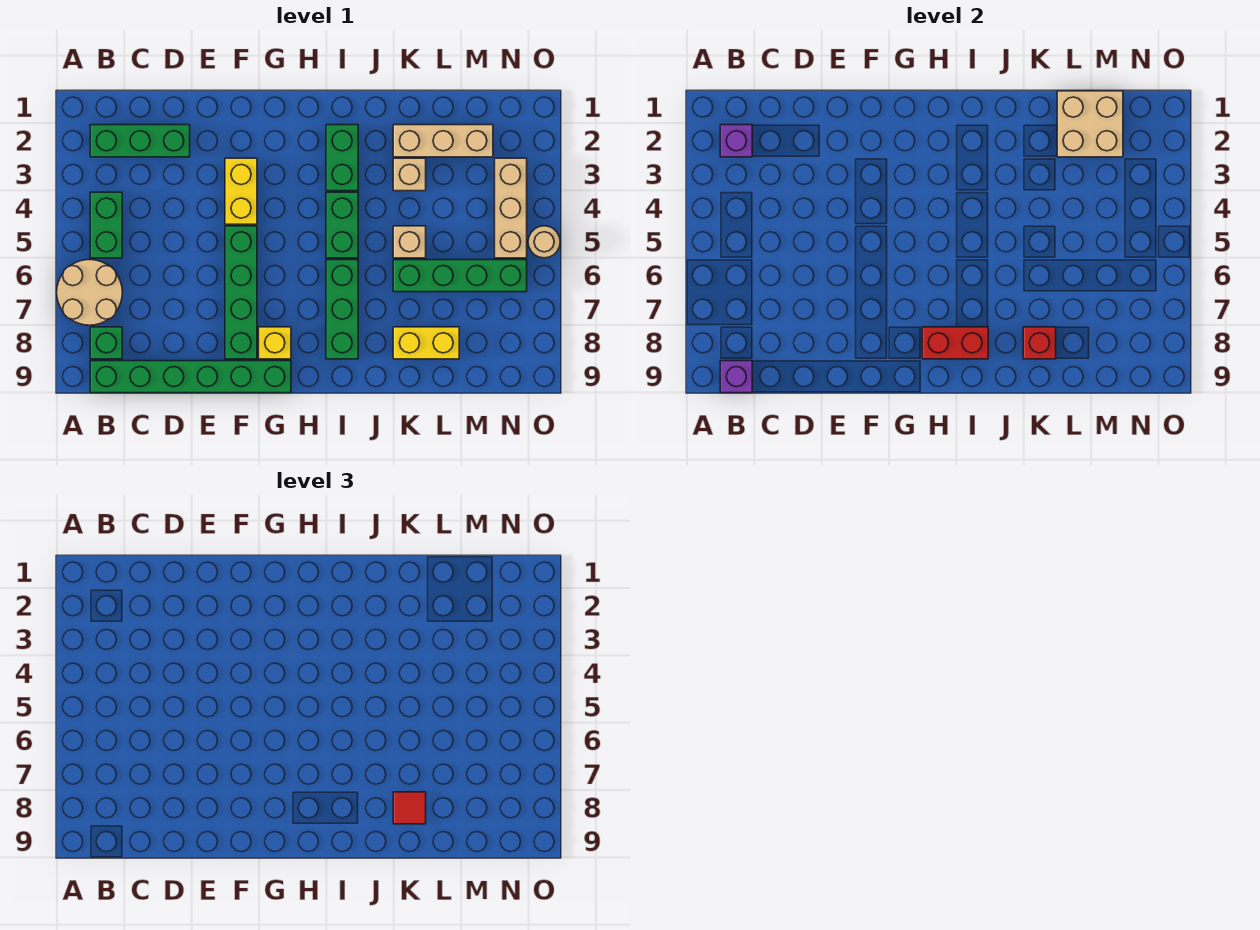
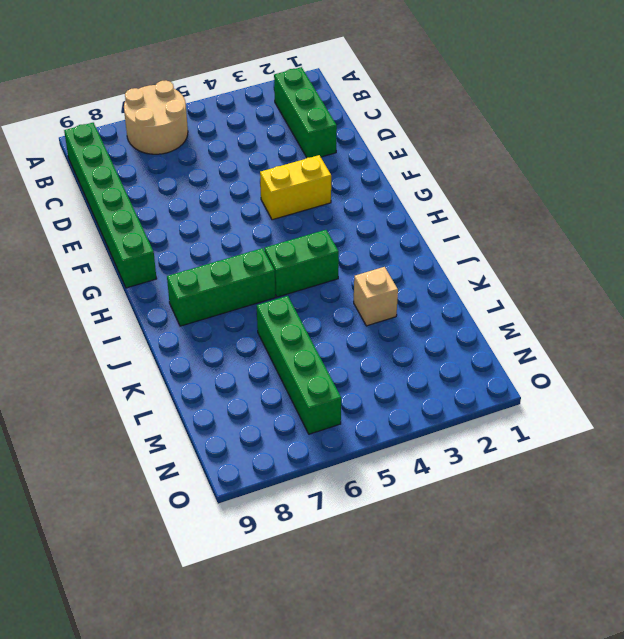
none -> green brick B4:B5 level 1
none -> green brick B8 level 1
none -> green brick F5:F8 level 1

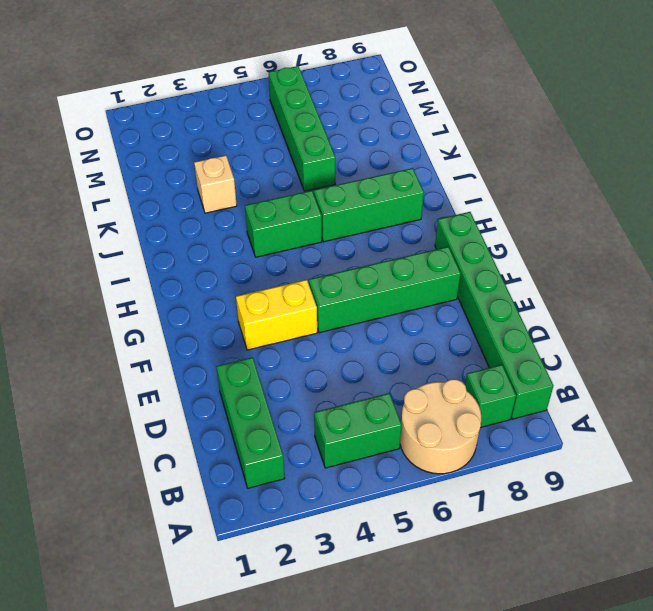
none -> yellow brick G8 level 1
none -> green brick I2:I3 level 1
none -> tan brick K2:M2 level 1

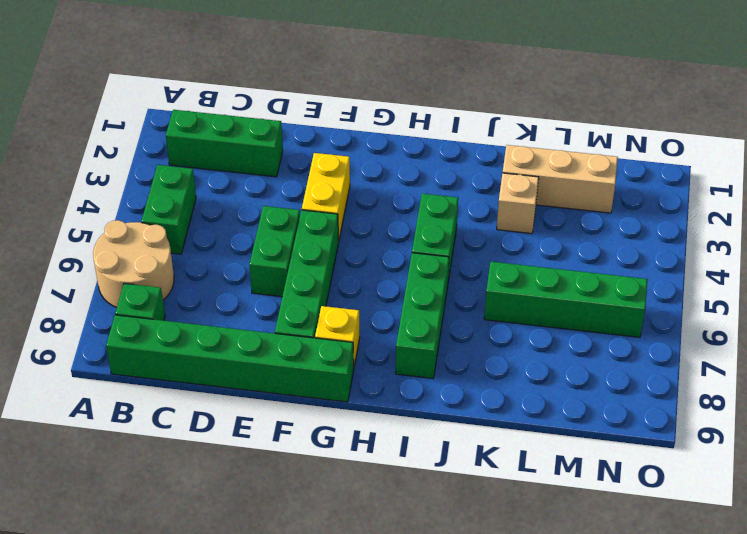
green brick E5:E6 level 1 -> green brick I2:I3 level 1
none -> tan brick K5 level 1
none -> yellow brick K8:L8 level 1
none -> tan brick N3:N5 level 1

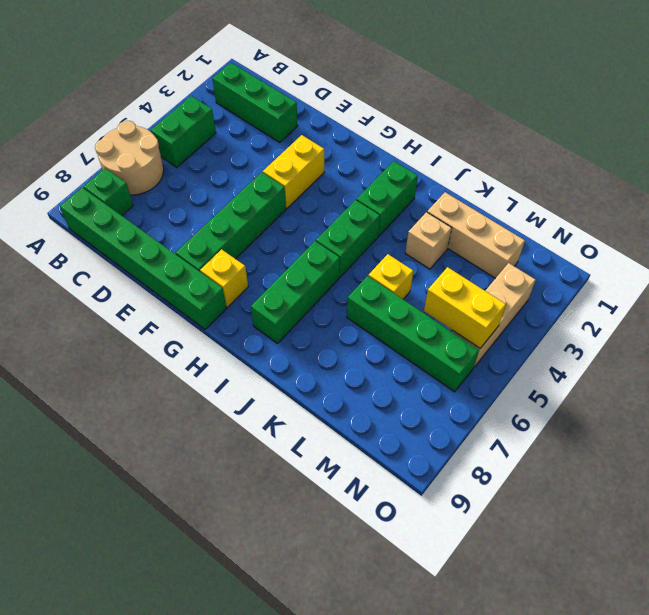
yellow brick K5 level 1 -> tan brick K5 level 1
yellow brick M5:N5 level 2 -> yellow brick K8:L8 level 1
none -> tan round brick O5 level 1
none -> purple brick B2 level 2
none -> purple brick B9 level 2

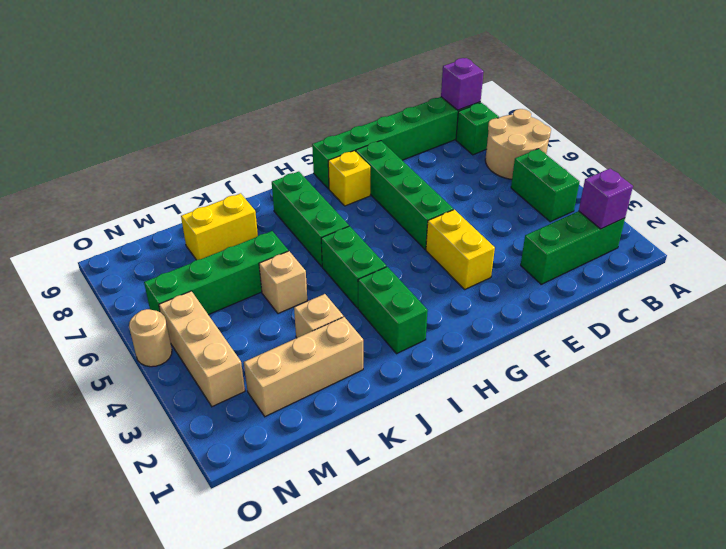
none -> red brick H8:I8 level 2
none -> red brick K8 level 2
none -> tan brick L1:M2 level 2

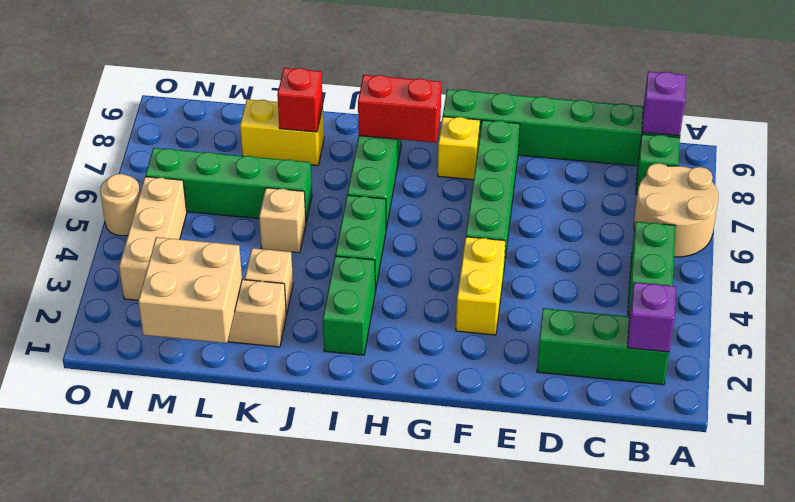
none -> red tile K8 level 3

